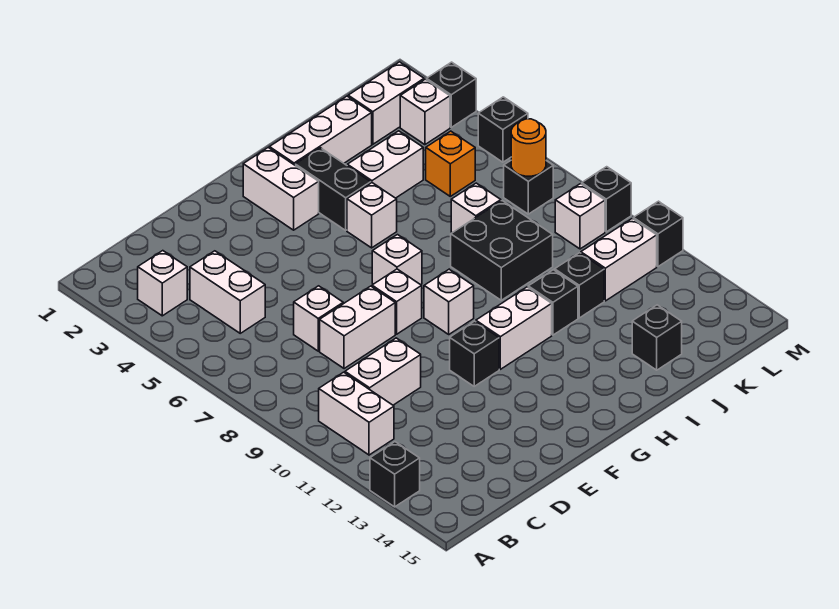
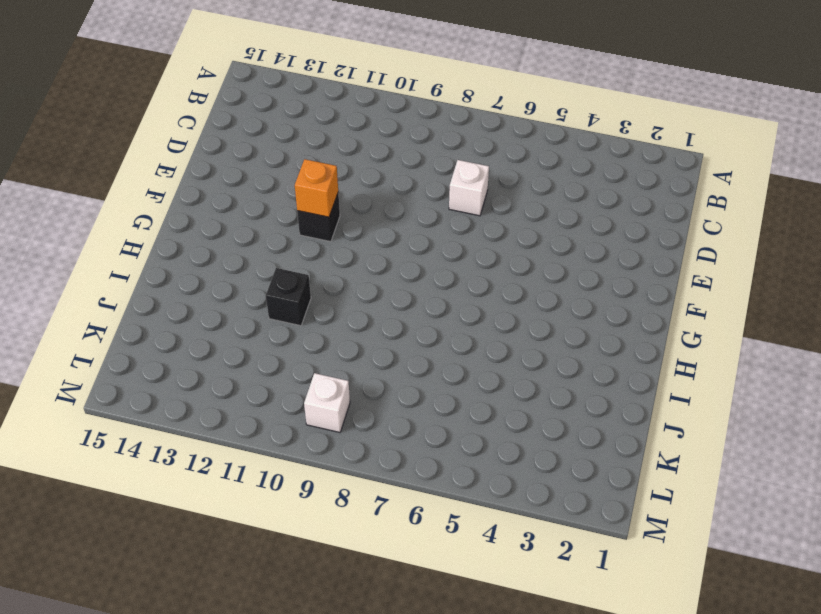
orange brick F11 level 2 -> orange brick K5 level 1
none -> black brick A13 level 1
none -> white brick B3 level 1
none -> white brick B10:B11 level 1
none -> white brick C4:C5 level 1

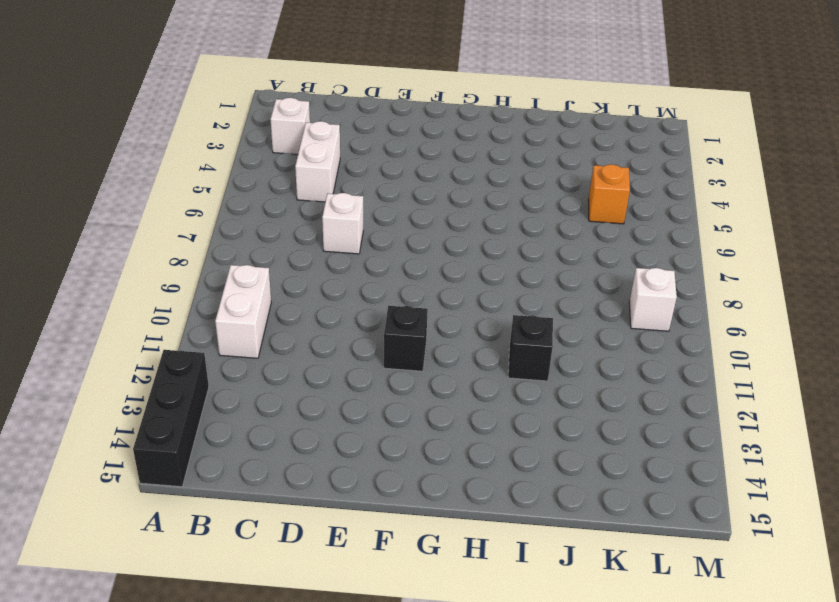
black brick A13:A15 level 1 -> black brick A13 level 1
none -> white brick C10:D10 level 1
none -> white brick D8:E8 level 1
none -> white brick F8 level 1
none -> white brick G2:G3 level 1

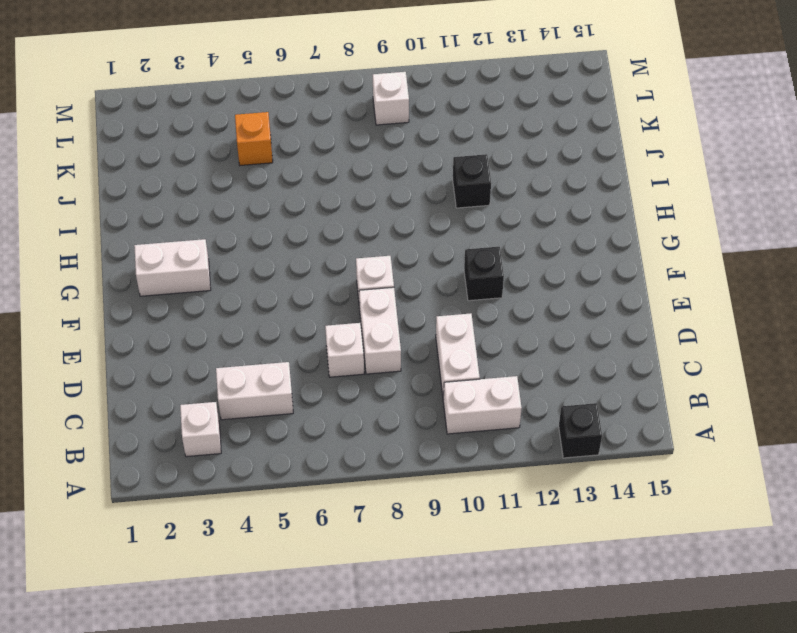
none -> white brick G7 level 1
none -> white brick G9 level 1
none -> white brick G11:H11 level 1
none -> white brick H2:J2 level 1

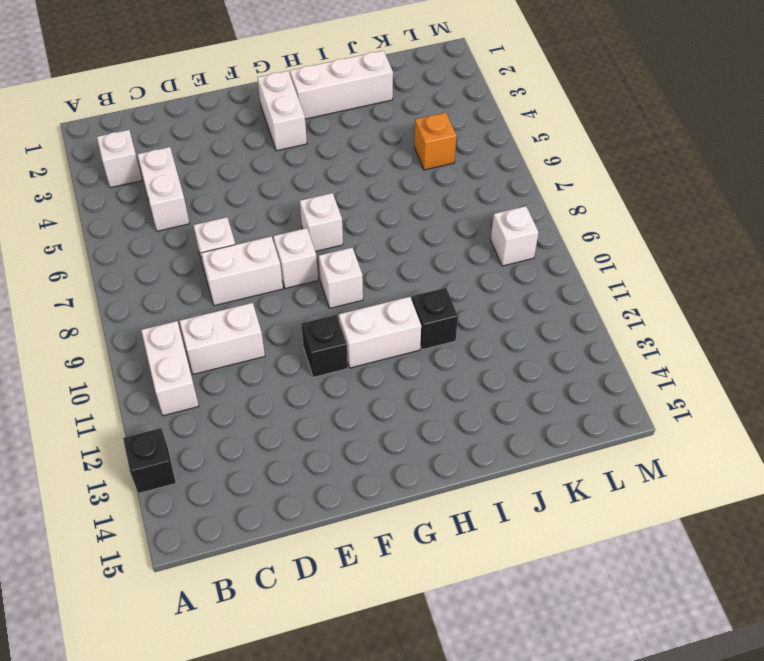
none -> black brick H3:H4 level 1
none -> white brick H5 level 1
none -> white brick I4:J4 level 1
none -> black brick I8:J9 level 1

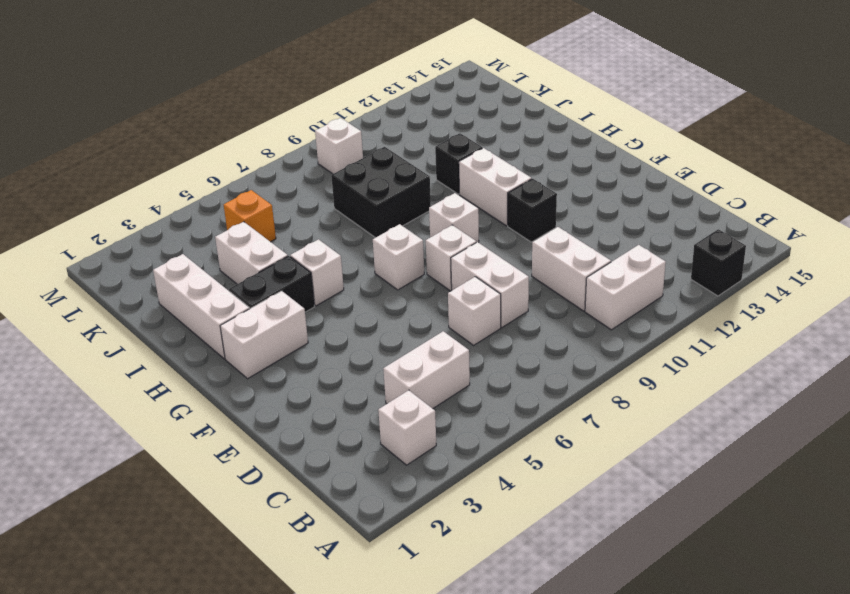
none -> white brick J7 level 1
none -> black brick J11 level 1
none -> black brick J14 level 1
none -> white brick K2:L2 level 1

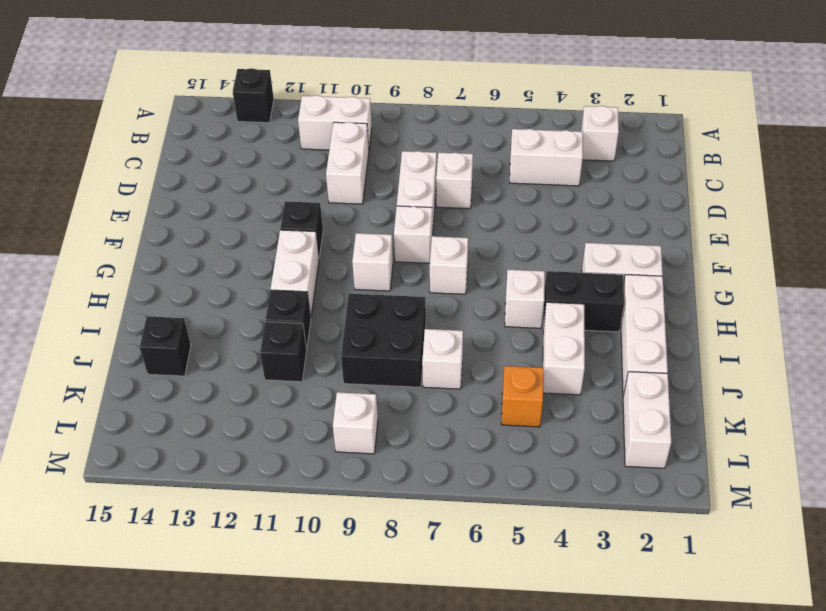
none -> white brick K11:L11 level 1
none -> white brick L3 level 1
none -> black brick L7 level 1
none -> black brick M3 level 1

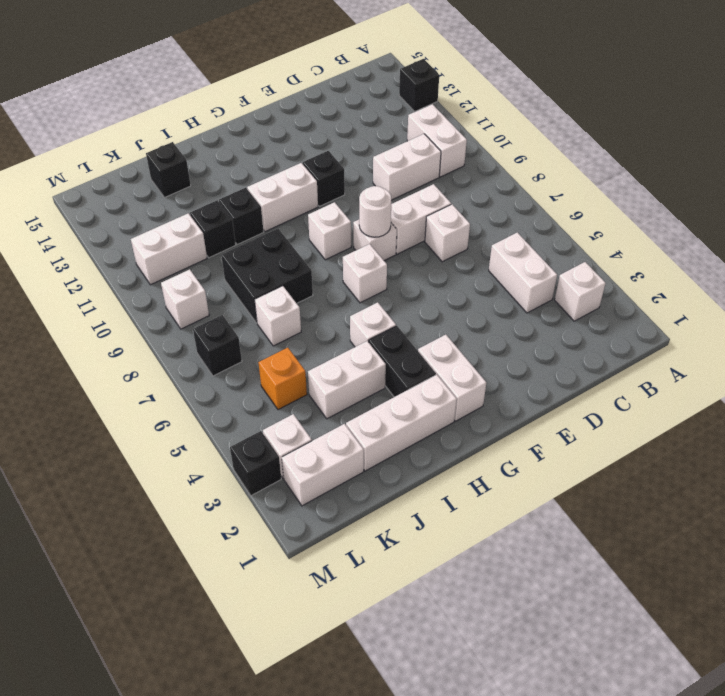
white round brick F8 level 2 -> none
none -> black brick M5 level 1
none -> black brick M9 level 1
none -> black brick M11 level 1
none -> orange round brick L7 level 2

